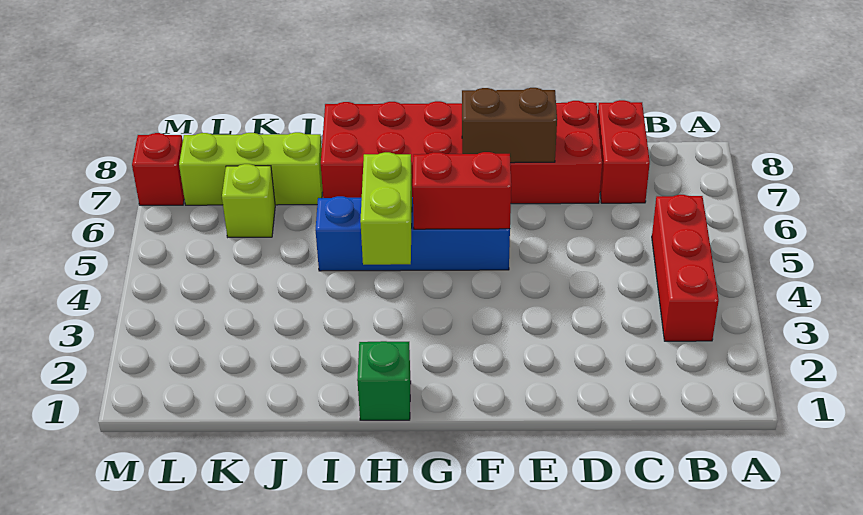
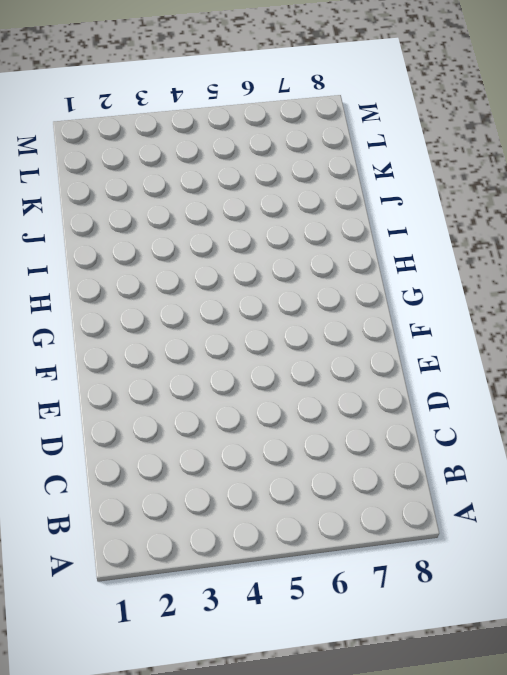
none -> red brick B3:B5 level 1
none -> red brick C7:C8 level 1

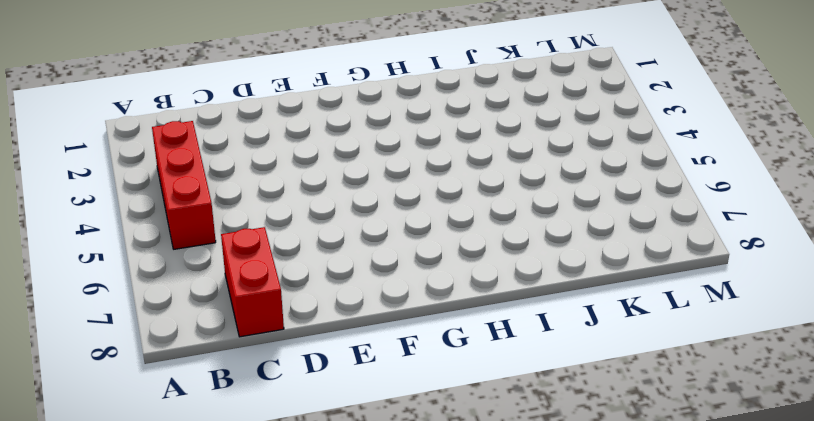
none -> red brick D7:I8 level 1
none -> blue brick F5:I5 level 1

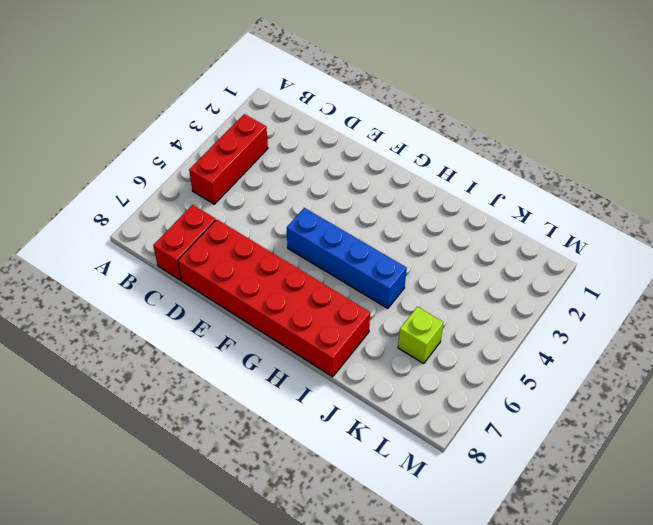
none -> green brick H1 level 1
none -> lime brick J7:L7 level 1

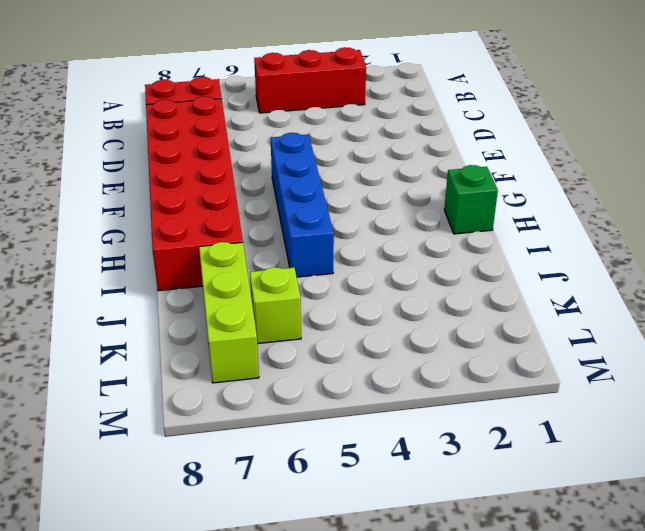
none -> red brick M7 level 1
none -> brown brick E7:F7 level 2

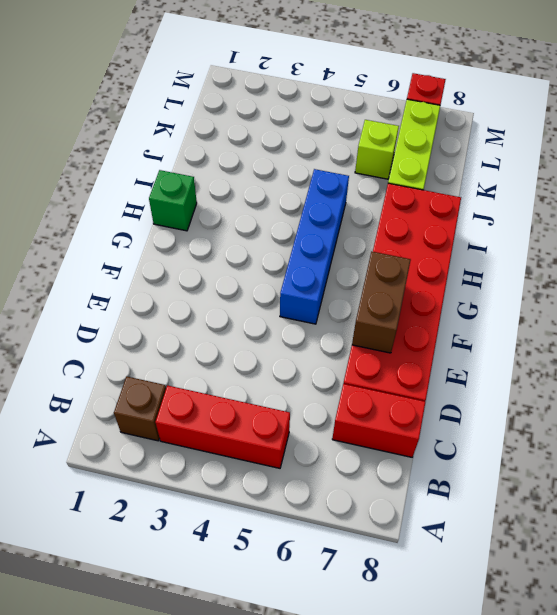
brown brick B2 level 1 -> none
none -> red brick F5:G5 level 2
none -> lime brick H4:H5 level 2

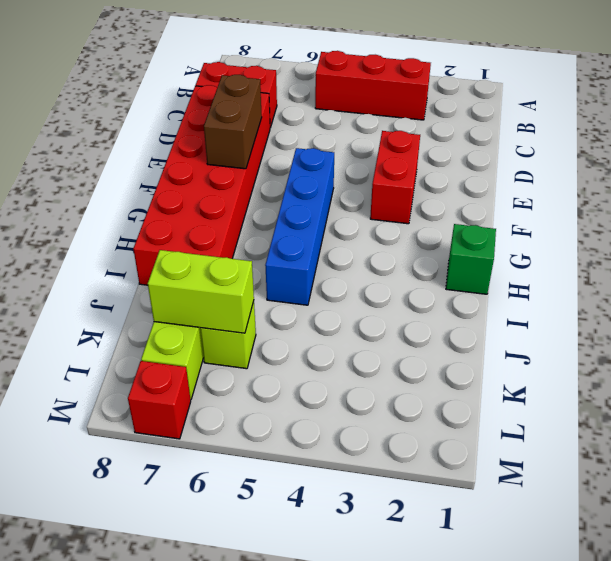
red brick E3:F3 level 1 -> red brick F5:G5 level 2
lime brick K6:K7 level 2 -> lime brick H4:H5 level 2

